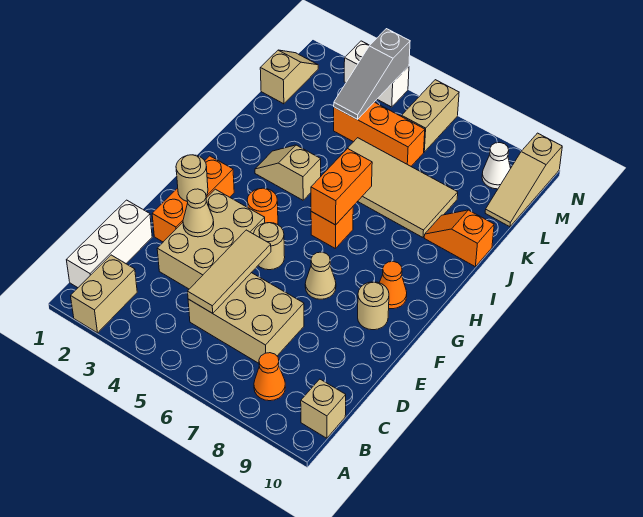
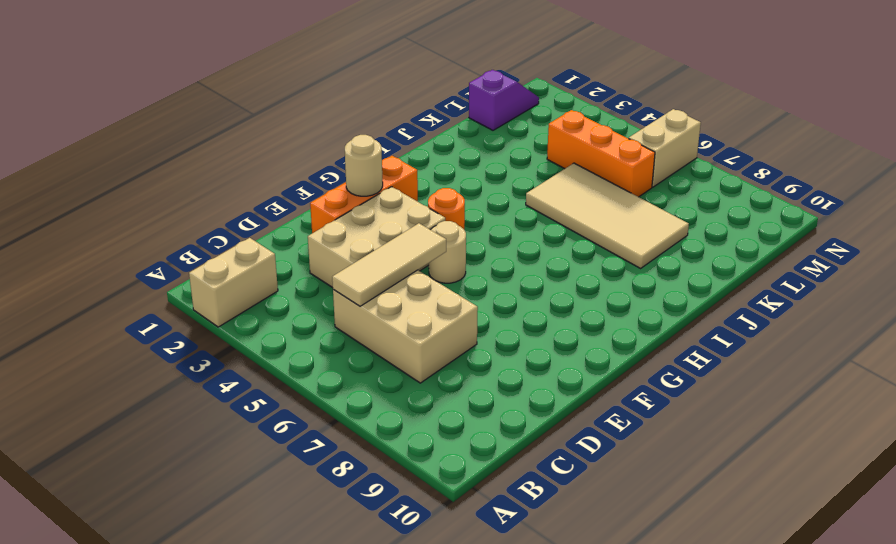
purple slope L1:M1 level 1 top L -> tan slope L1:M1 level 1 top L
none -> white brick B1:D1 level 1
none -> orange cone B8 level 1
none -> tan brick B10 level 1

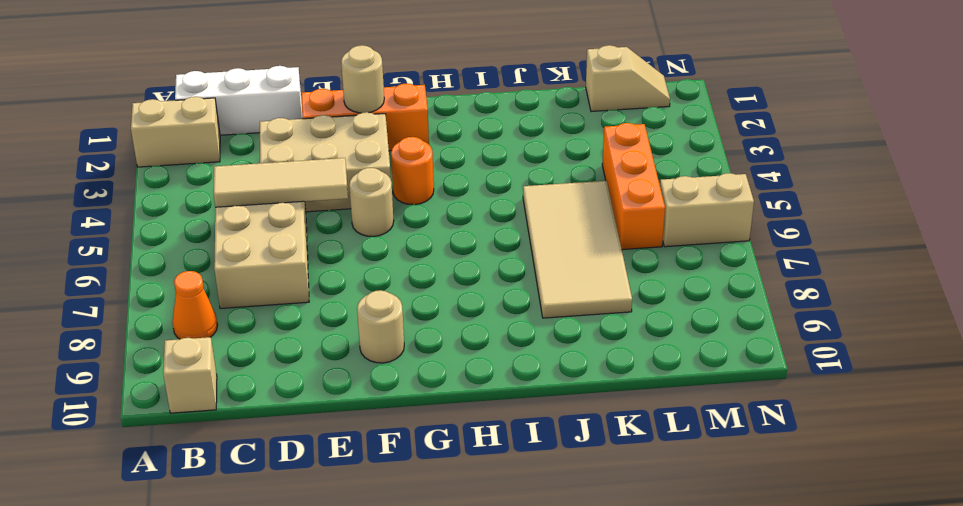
none -> tan cone F7 level 1
none -> orange cone G9 level 1
none -> orange brick H6 level 1

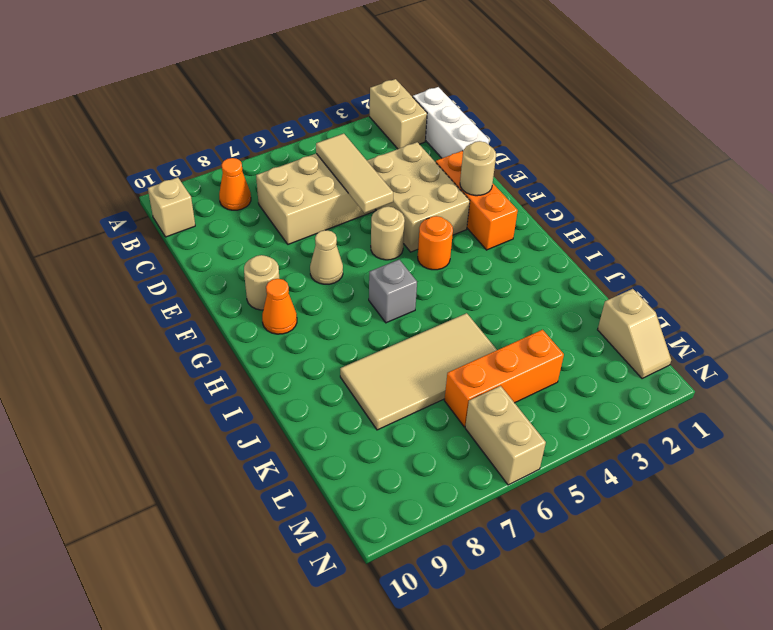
grey brick H6 level 1 -> orange brick H6 level 1
none -> tan slope I3:I4 level 1 top 4
none -> orange slope J9:J10 level 1 top 10
none -> tan slope L10:N10 level 1 top N

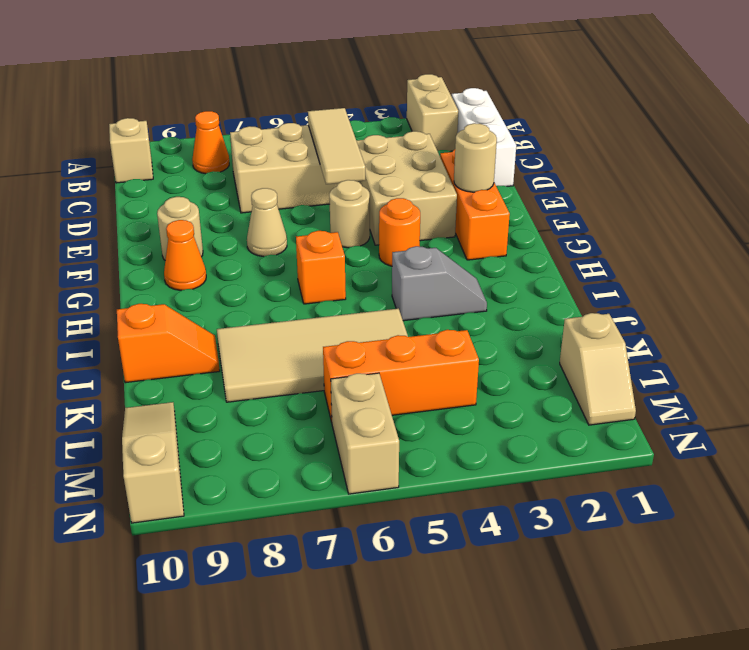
grey slope I3:I4 level 1 top 4 -> tan slope I3:I4 level 1 top 4
none -> white cone M9 level 1
none -> white brick N3:N4 level 1
none -> tan cone E3 level 2

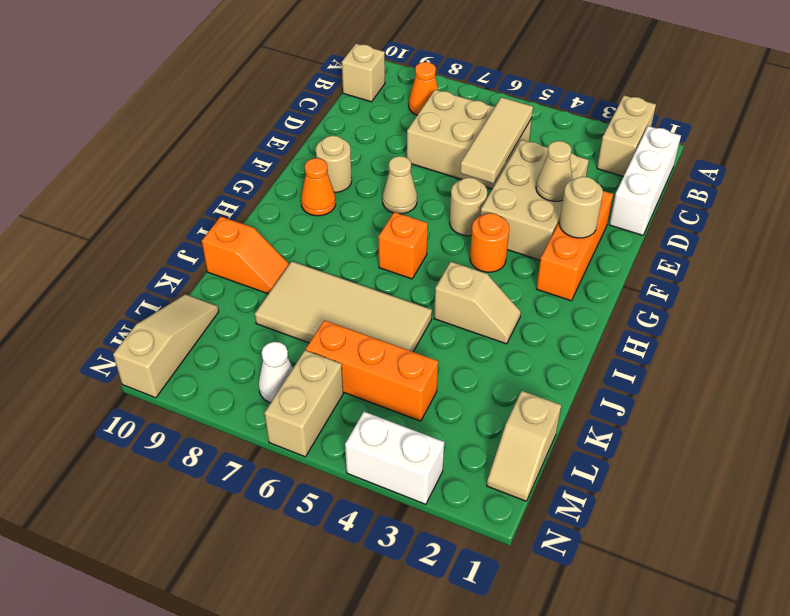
white cone M7 level 1 -> white cone M9 level 1
none -> orange brick H6:I6 level 2
none -> grey slope L4:N4 level 2 top N

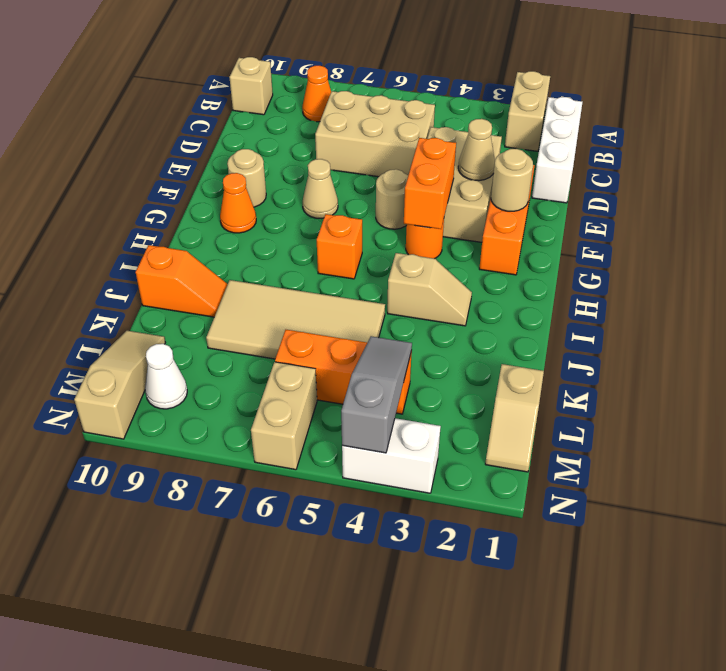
orange brick F4:G4 level 2 -> orange brick H6:I6 level 2
none -> tan tile C5:E5 level 2

